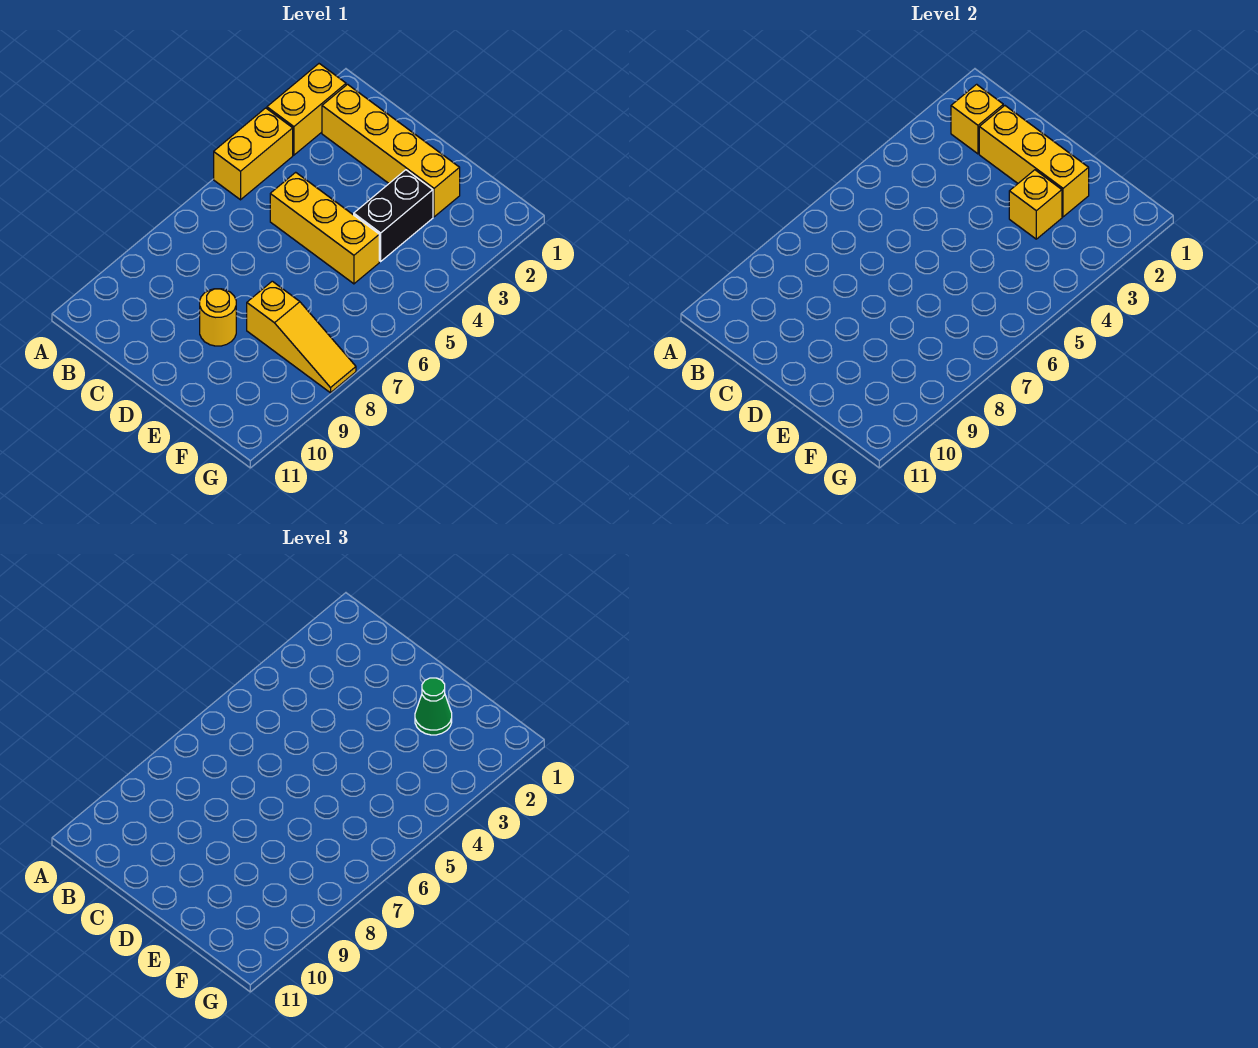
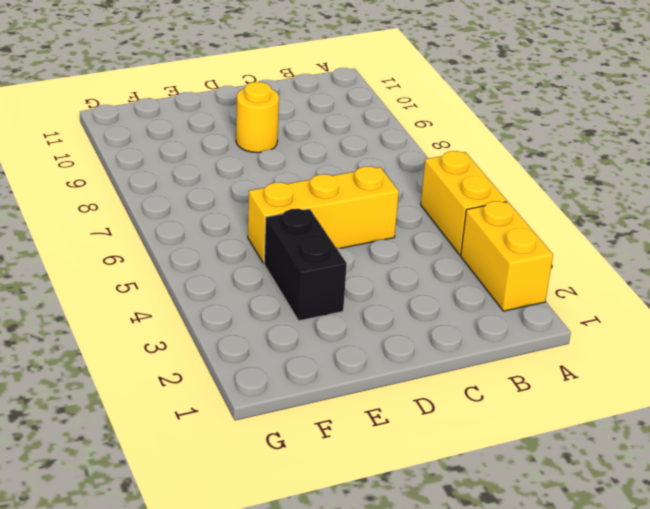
none -> yellow brick B2:E2 level 1
none -> yellow slope E8:G8 level 1 top E

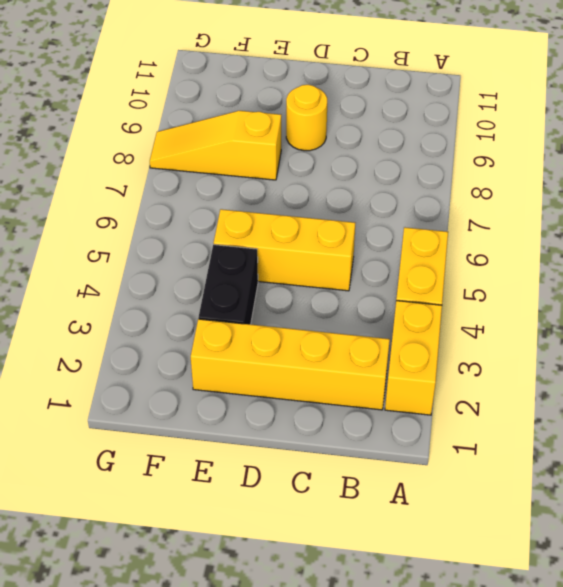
none -> yellow brick B2 level 2
none -> yellow brick C2:E2 level 2

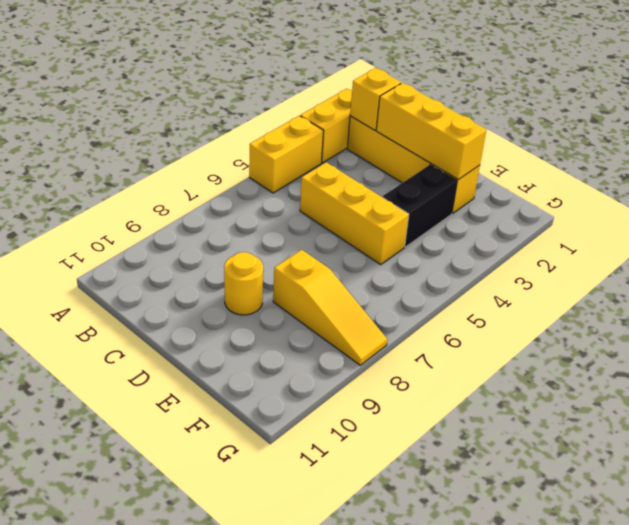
none -> yellow brick E3 level 2
none -> green cone E2 level 3

